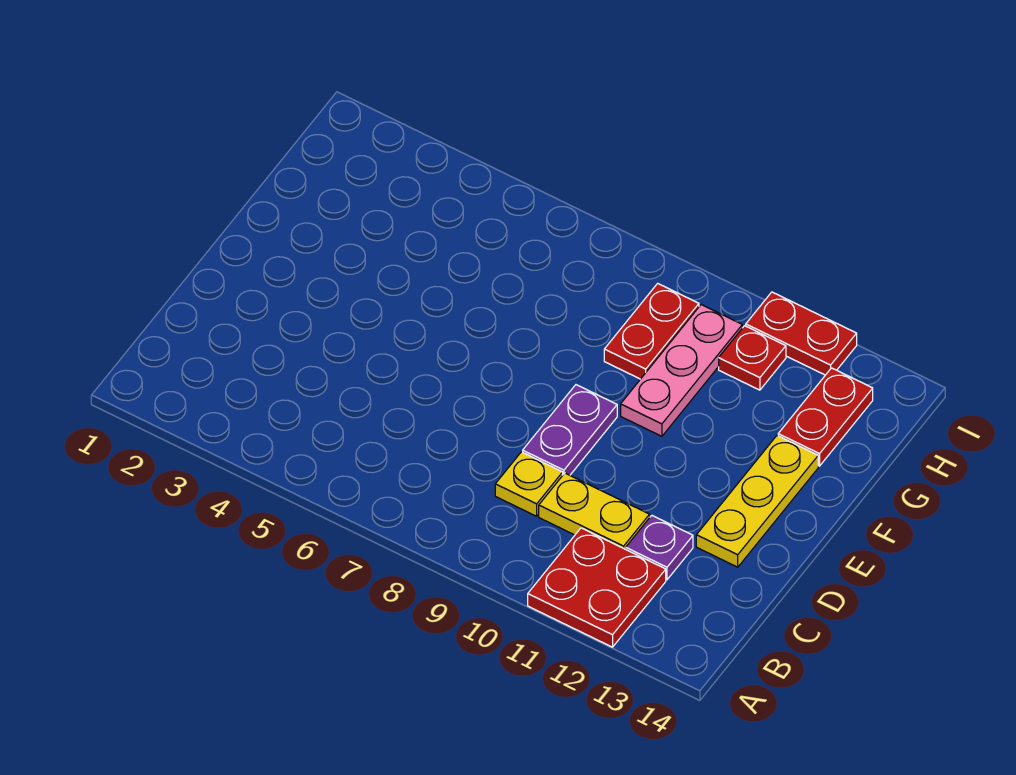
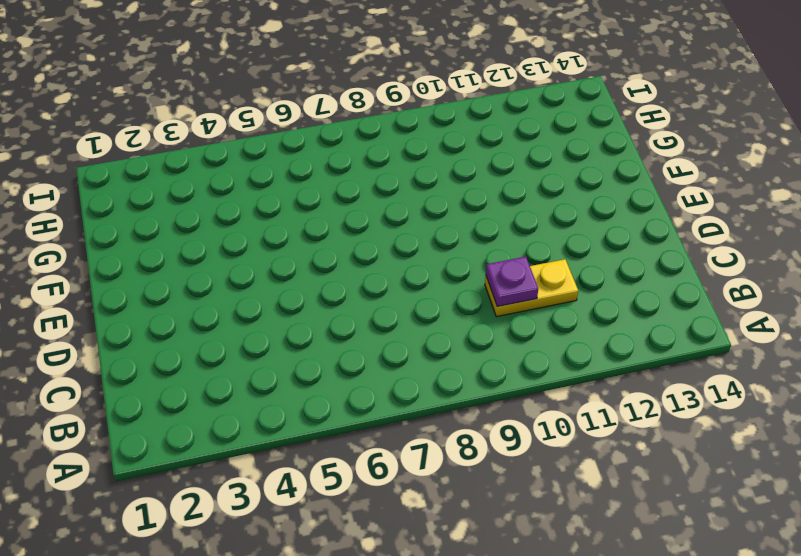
purple plate C10 level 2 -> purple plate C12 level 1
none -> red plate A11:B12 level 1
none -> yellow plate C9 level 1

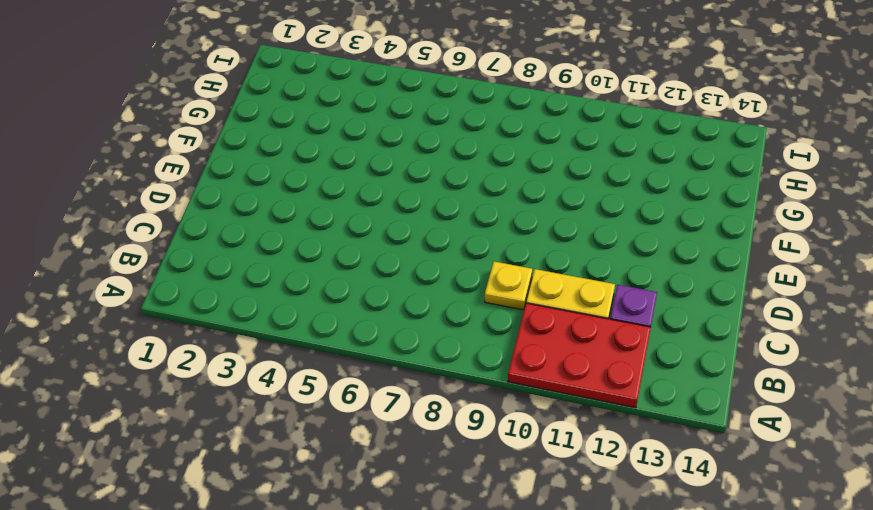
red plate A10:B12 level 1 -> red plate A11:B12 level 1
none -> purple plate D9:E9 level 1
none -> yellow plate D13:F13 level 1

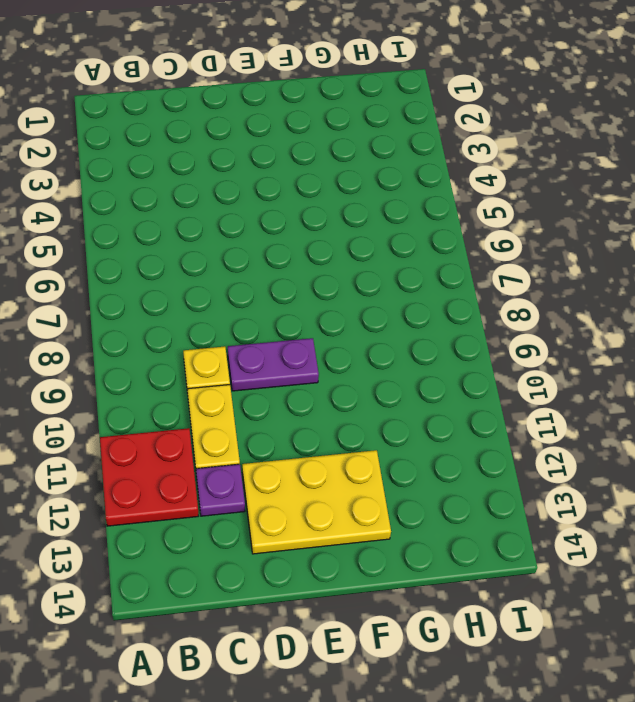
yellow plate D12:F13 level 1 -> yellow plate D13:F13 level 1
none -> pink plate F10:H10 level 1
none -> red plate G9:H9 level 1

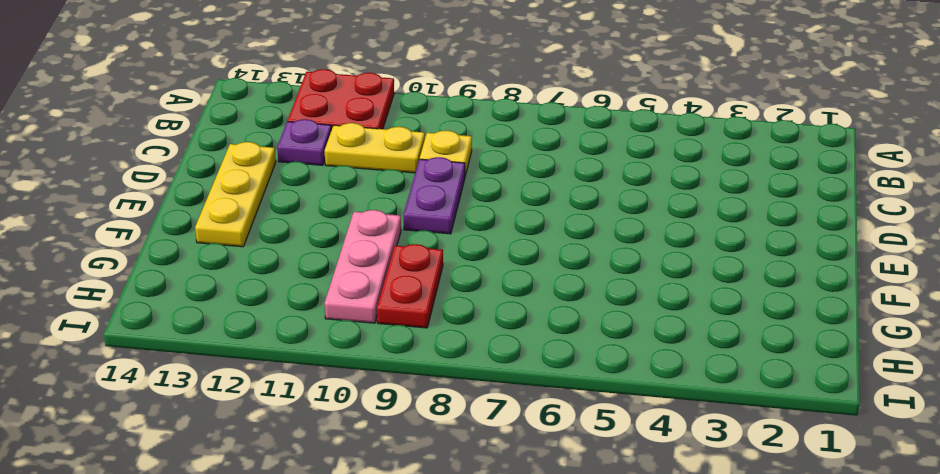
none -> red plate G13:H13 level 1
none -> red plate H11 level 1

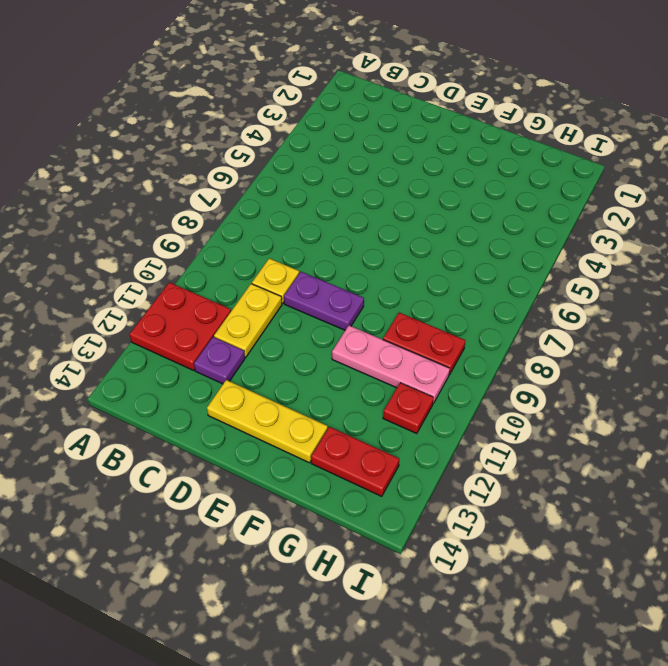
none -> red plate I11:I12 level 1

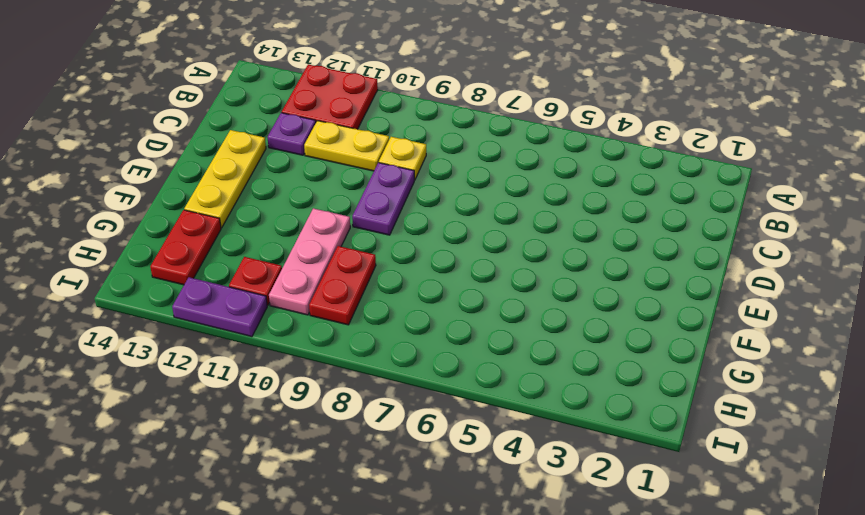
purple plate I11:I12 level 1 -> red plate I11:I12 level 1

